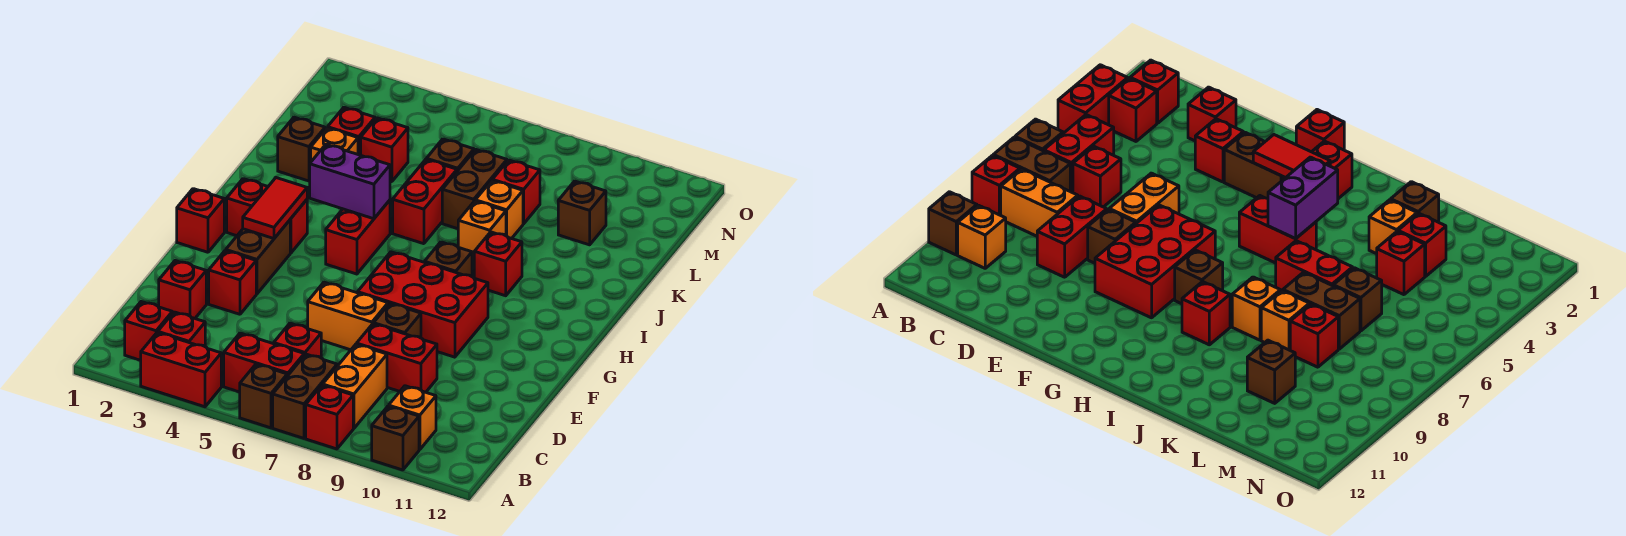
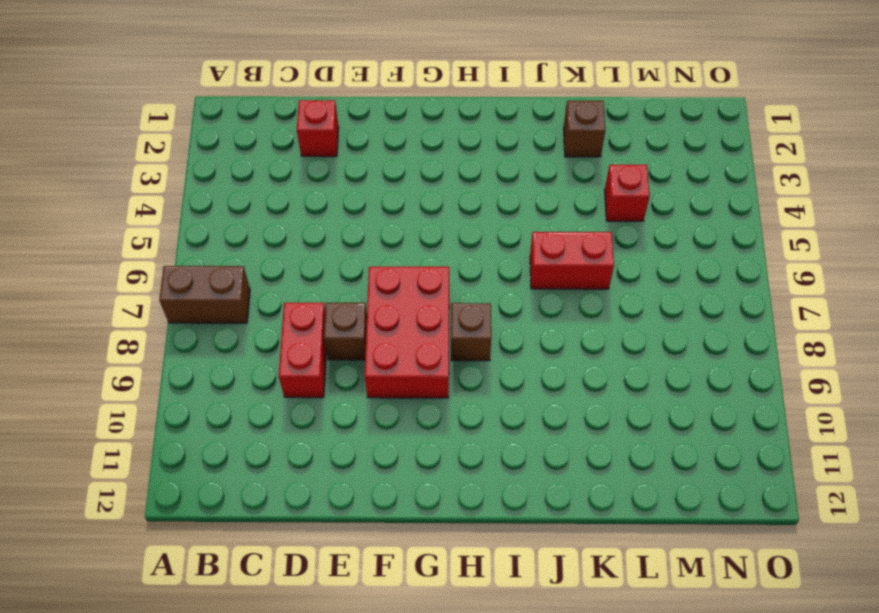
none -> red brick A3:A4 level 1
none -> brown brick A6 level 1
none -> red brick A8 level 1
none -> brown brick A10 level 1

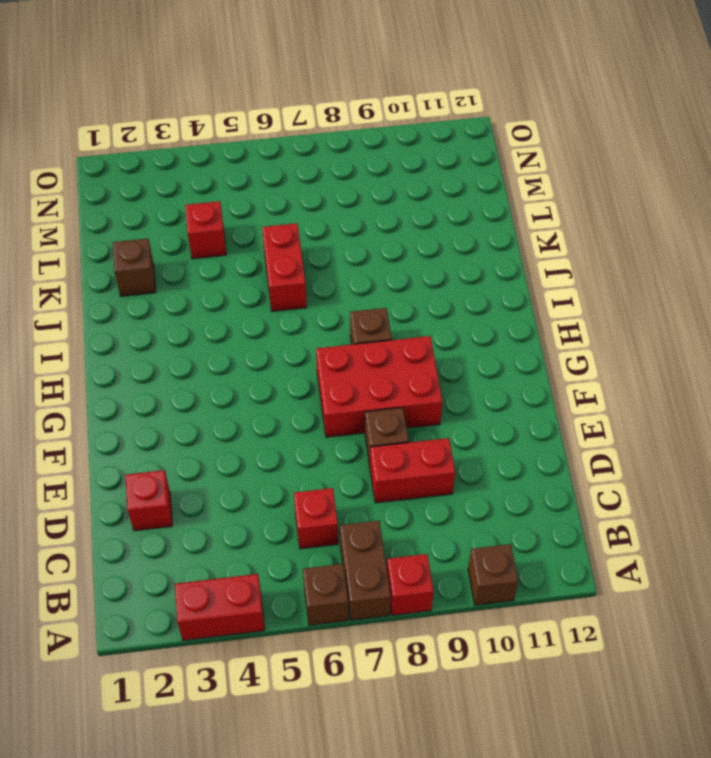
none -> red brick B2 level 1
none -> red brick B3 level 1
none -> red brick B5:B6 level 1
none -> orange brick B8:C8 level 1

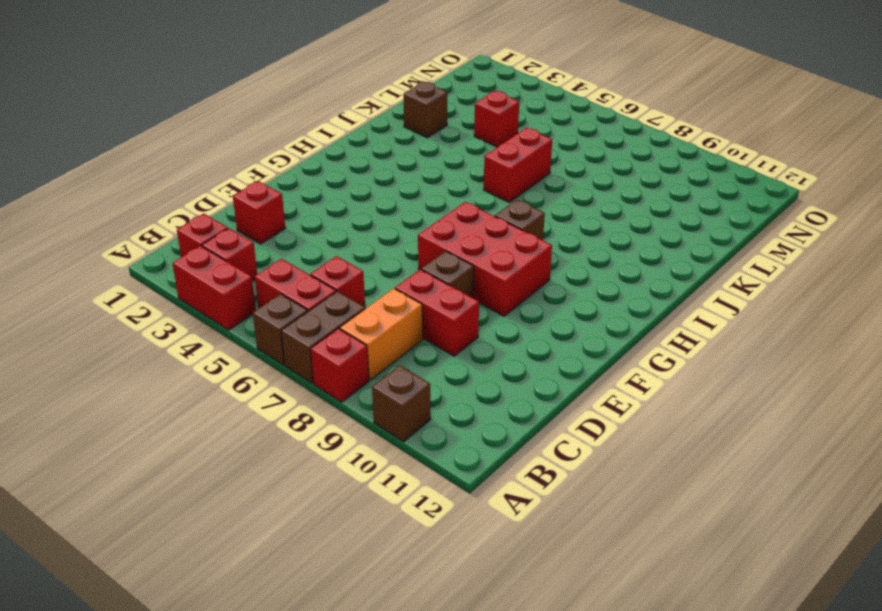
none -> orange brick B10 level 1
none -> red brick E3 level 1
none -> orange brick E6:E7 level 1
none -> brown brick F3:G3 level 1

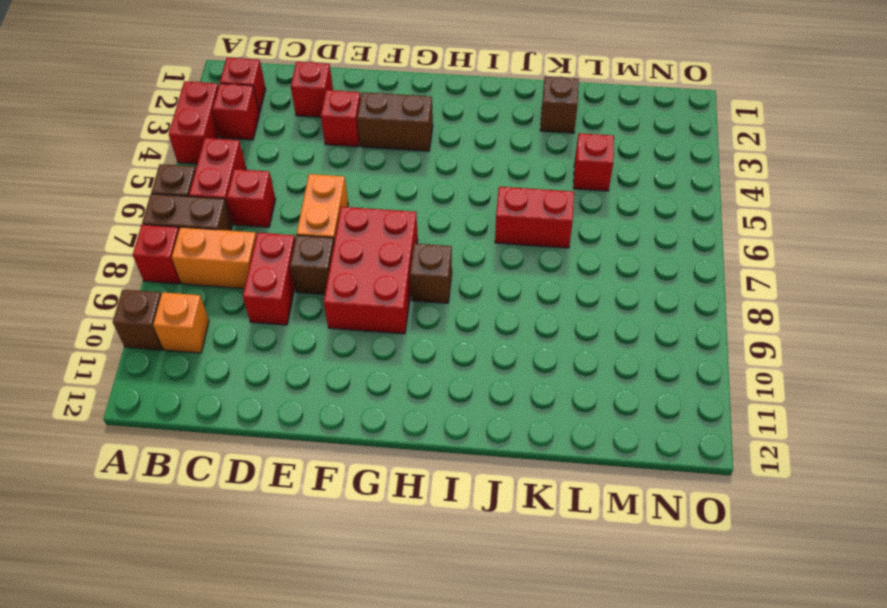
none -> red brick G1 level 1
none -> red brick H2:H3 level 1
none -> red brick H5:I5 level 1
none -> red brick I9 level 1

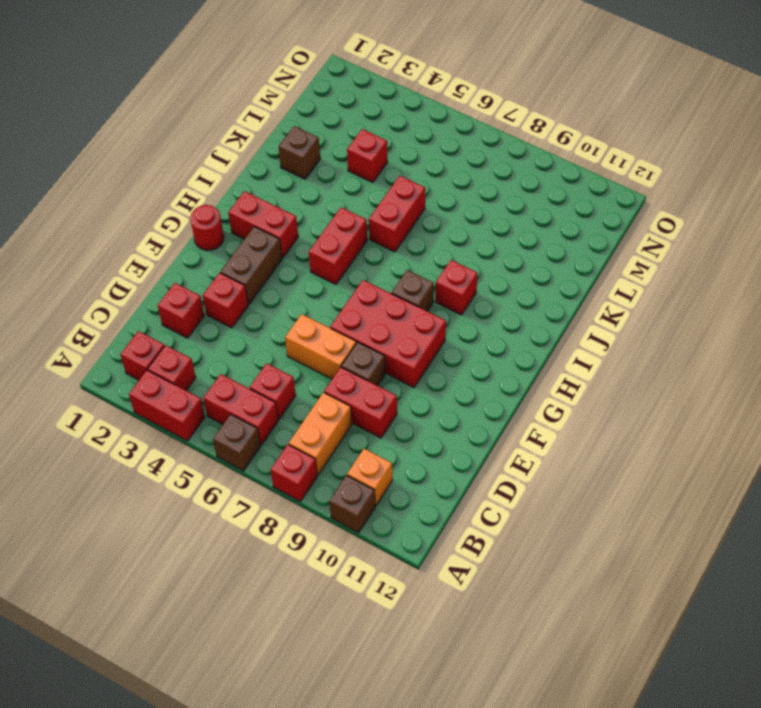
red round brick G1 level 1 -> red brick G1 level 1
none -> brown brick A7:B7 level 1
none -> orange brick J8 level 1
none -> orange brick K3 level 1
none -> brown brick K7:L7 level 1

